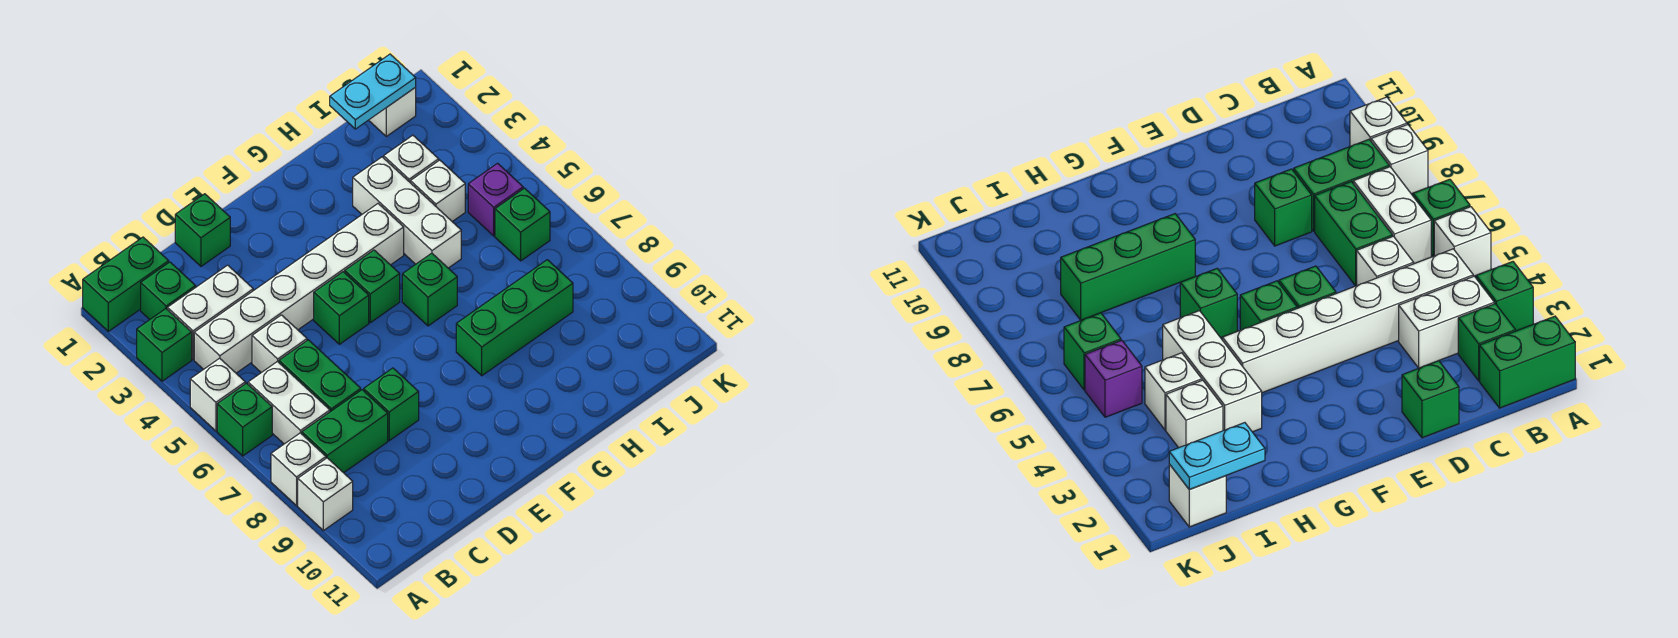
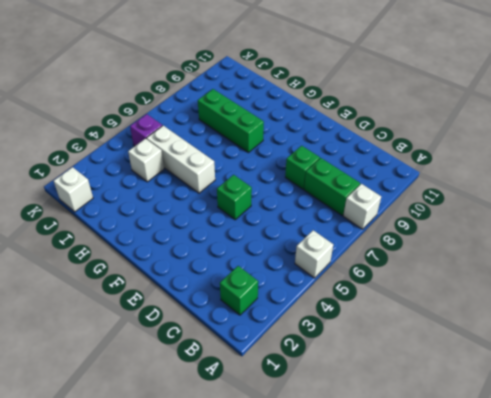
white brick G5:I5 level 1 -> white brick H3:H5 level 1
none -> green brick A1:B1 level 1
none -> green brick A3 level 1
none -> green brick A6 level 1

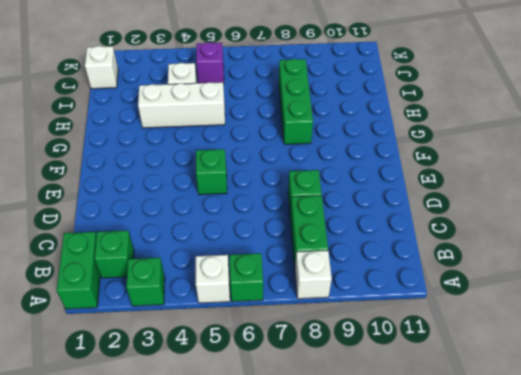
none -> white brick A9 level 1
none -> white brick B3:C3 level 1
none -> white brick B4:G4 level 1

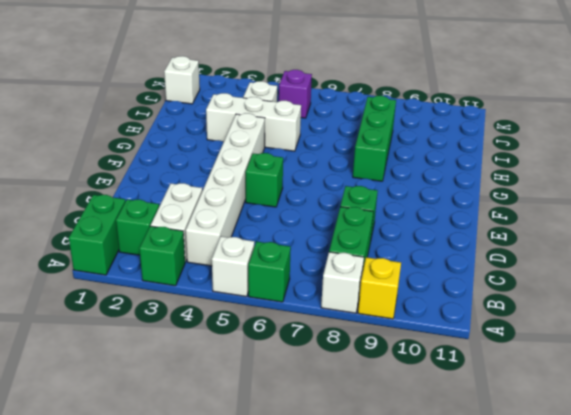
yellow brick A9 level 1 -> white brick A9 level 1
none -> white brick B6:B7 level 1
none -> white brick C5 level 1
none -> green brick C6:C7 level 1

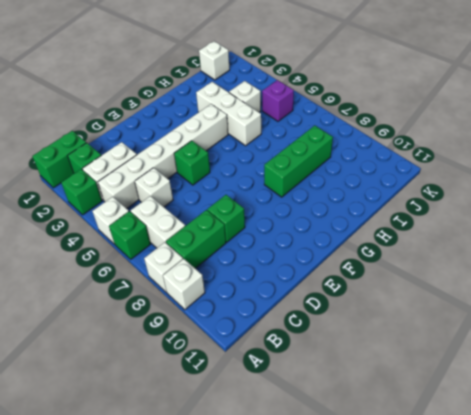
none -> green brick C6:C7 level 1
none -> green brick D1 level 1
none -> green brick F5 level 1

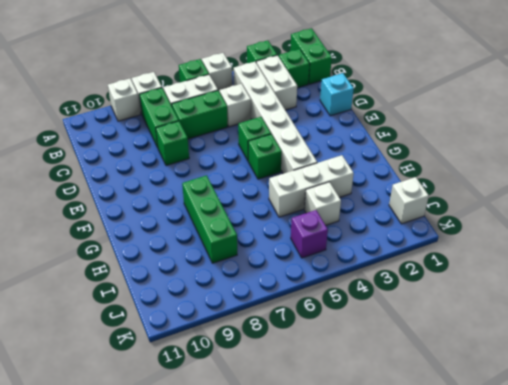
cyan brick D1 level 1 -> green brick D1 level 1
none -> green brick G6 level 1
none -> white brick I3 level 1
none -> green brick J6 level 1

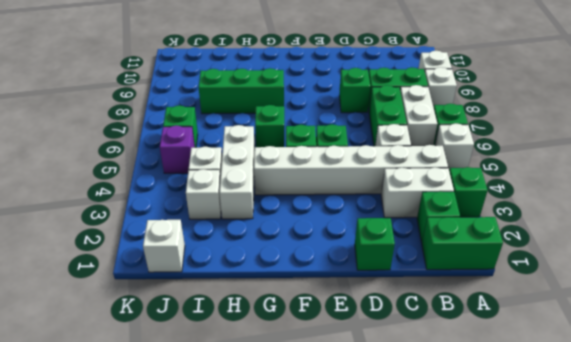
none -> cyan plate I1:J1 level 2

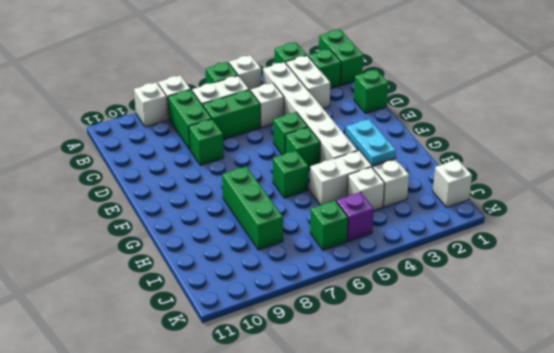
cyan plate G3:H3 level 2 -> cyan plate I1:J1 level 2

